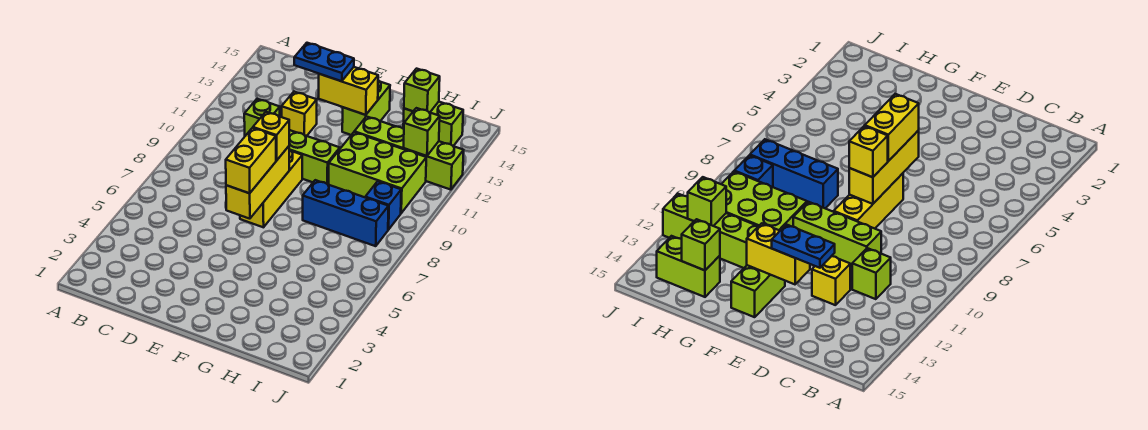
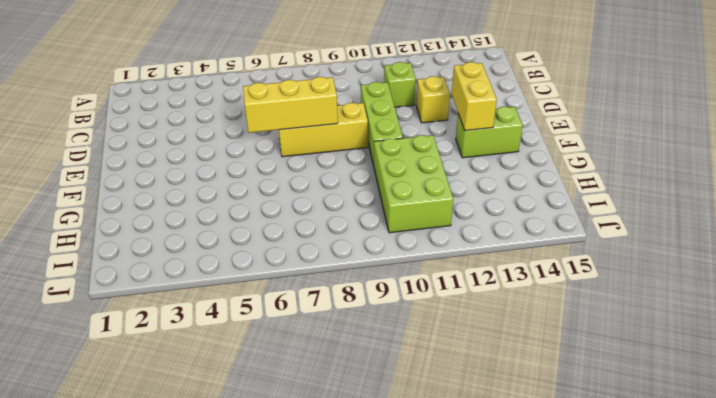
none -> blue brick G8:I8 level 1
none -> lime brick G12:J12 level 1
none -> lime brick H14:I14 level 1

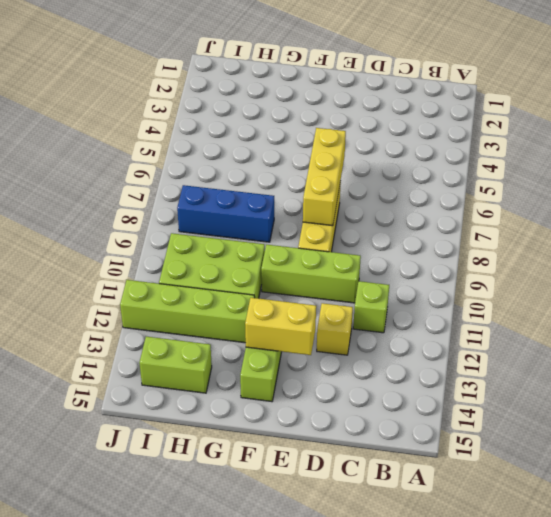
none -> blue brick I9 level 1
none -> lime brick H14 level 2
none -> lime brick I12 level 2

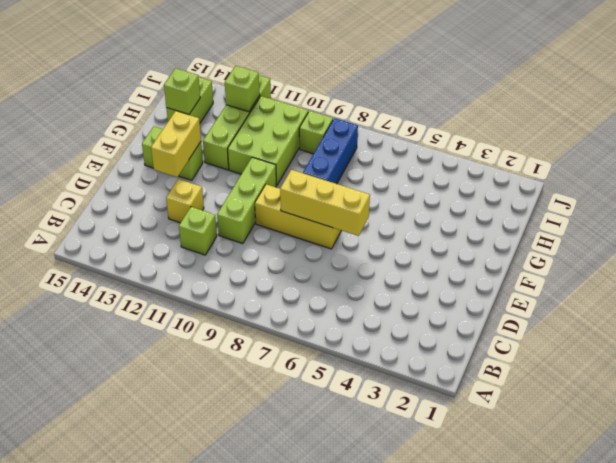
lime brick I9 level 1 -> blue brick I9 level 1
none -> blue plate D13:E13 level 3
none -> yellow brick E6:E7 level 3
none -> yellow brick E8 level 3

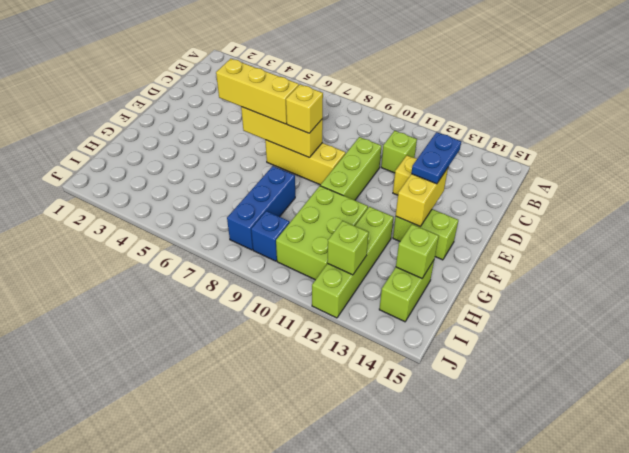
yellow brick E5:E7 level 3 -> yellow brick E6:E7 level 3

